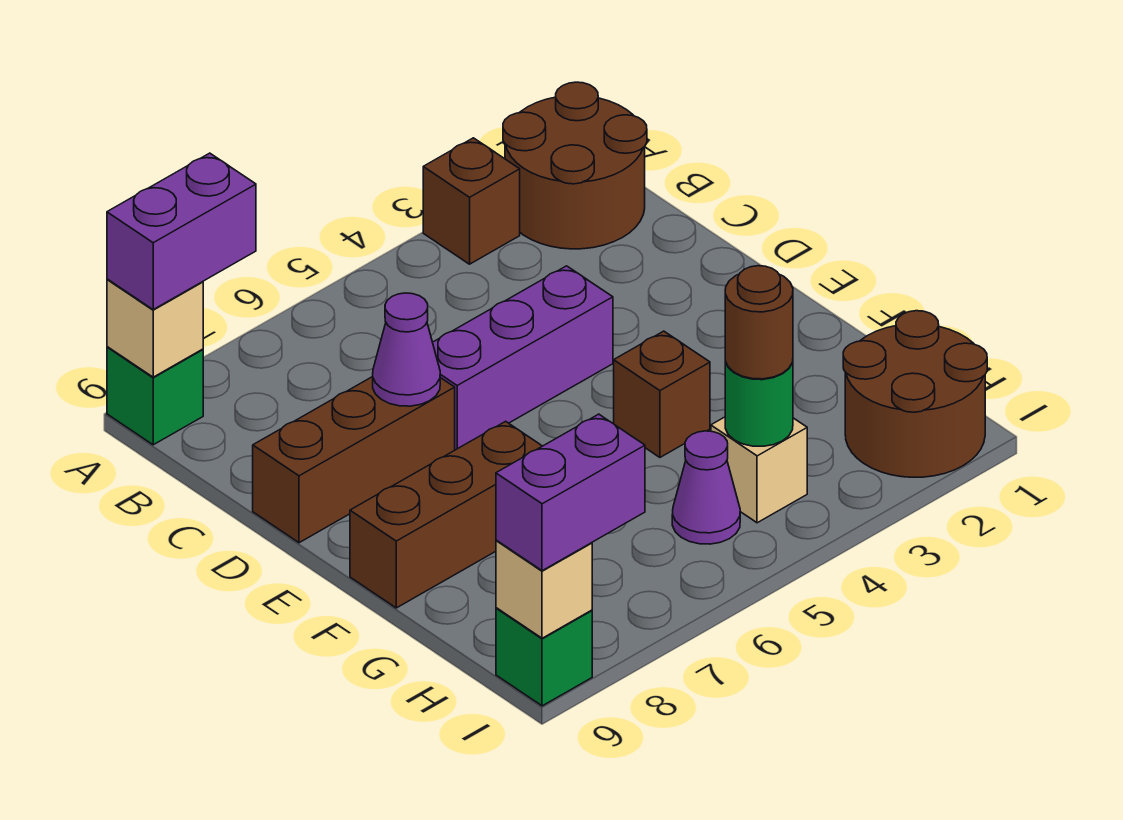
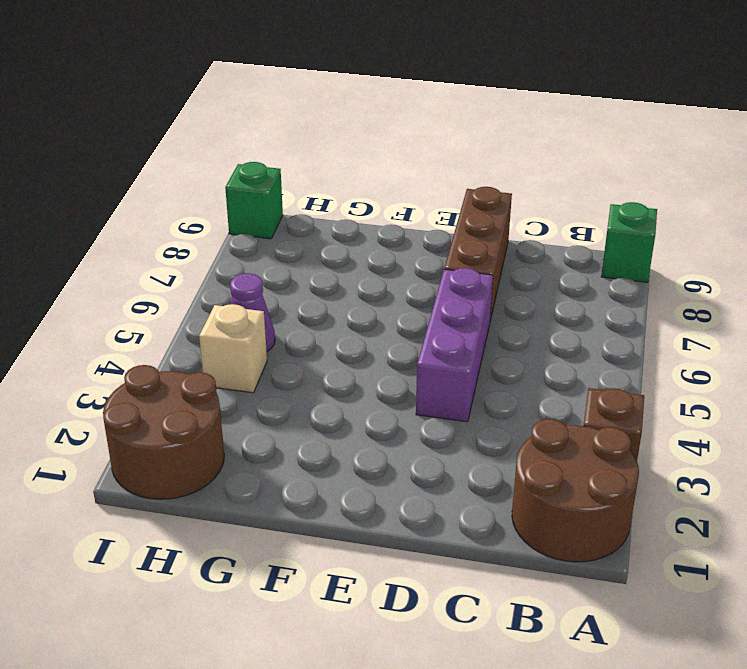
none -> brown brick F4 level 1
none -> brown brick F7:F9 level 1
none -> tan brick A9 level 2

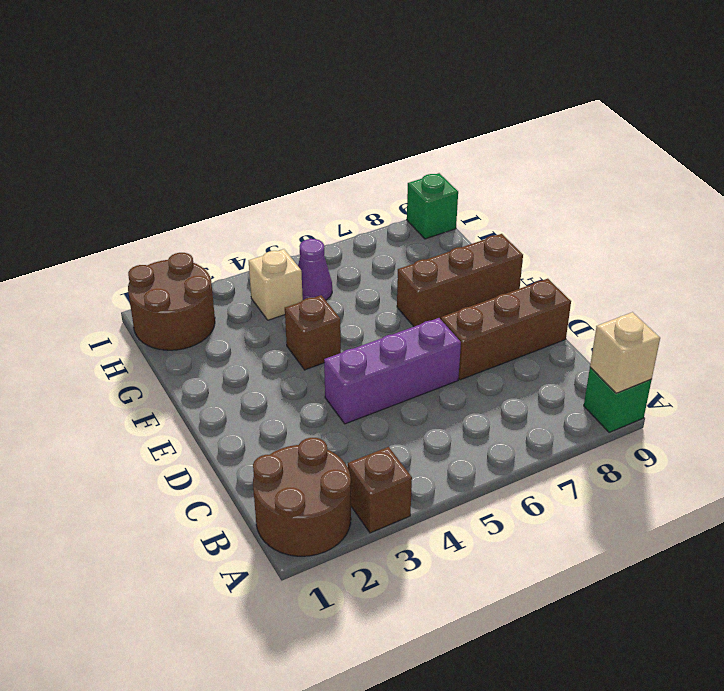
none -> purple cone D7 level 2
none -> green round brick H4 level 2
none -> tan brick I9 level 2

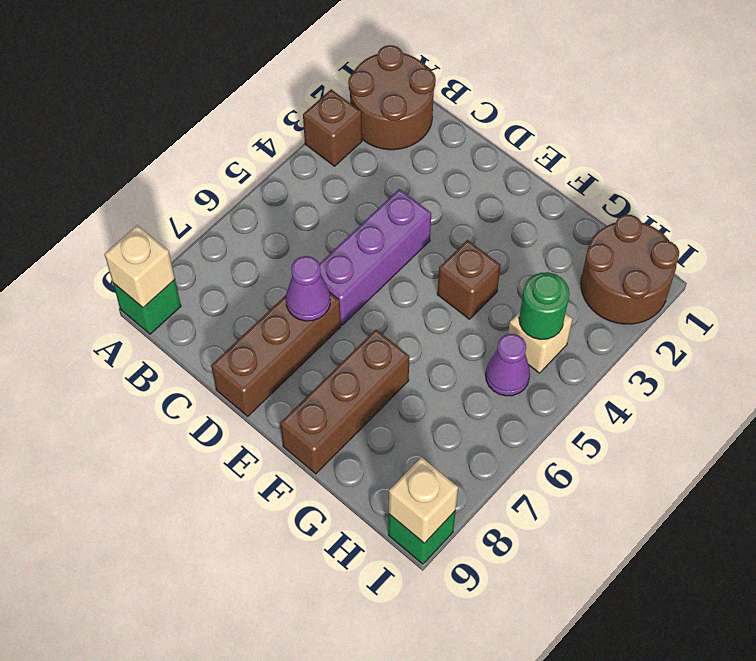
none -> purple brick A8:A9 level 3
none -> brown round brick H4 level 3
none -> purple brick I8:I9 level 3

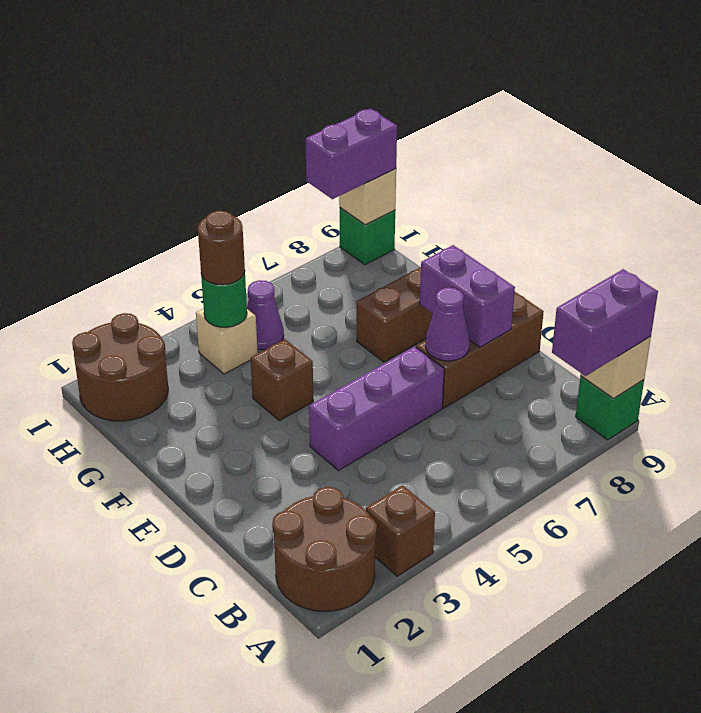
purple brick D8:E8 level 2 -> none

